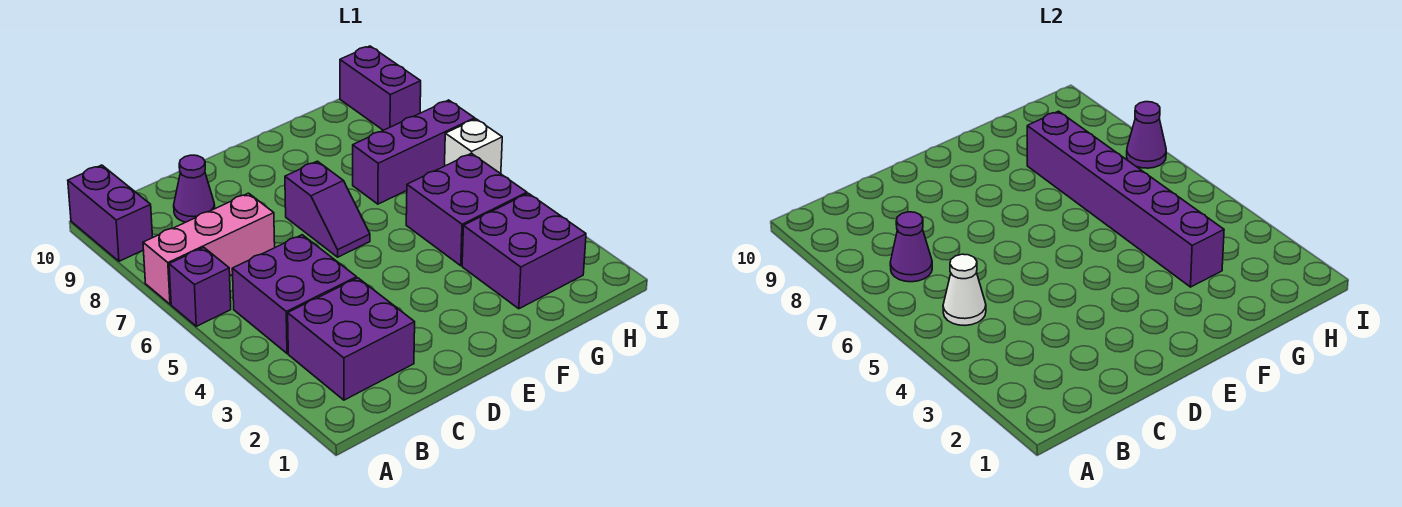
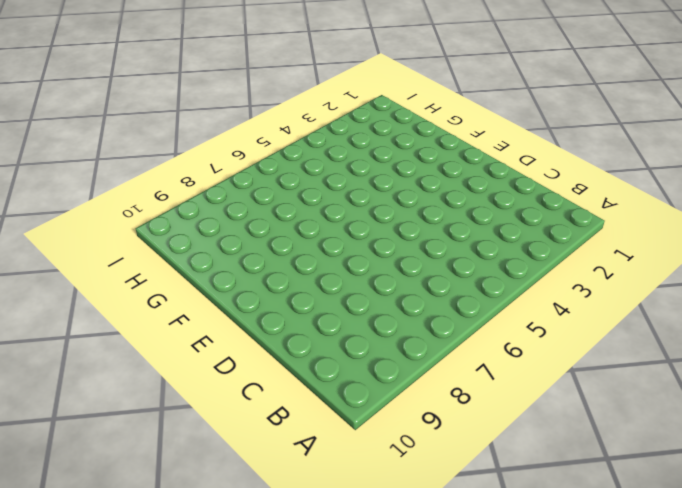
none -> purple brick A6 level 1
none -> pink brick A7:C7 level 1
none -> purple brick A9:A10 level 1

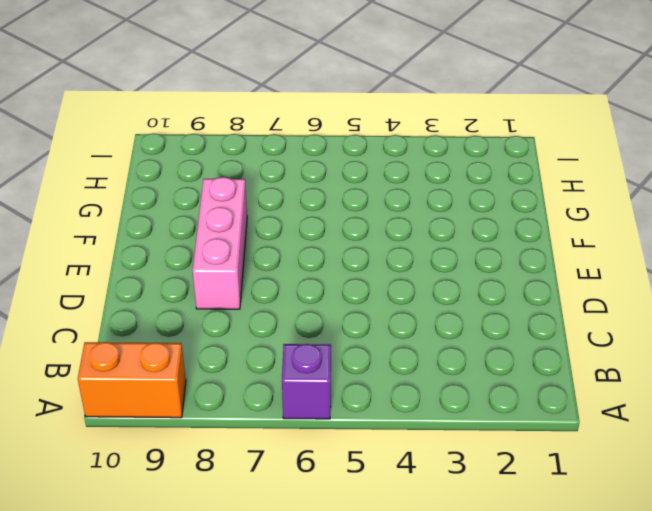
orange brick A9:A10 level 1 -> purple brick A9:A10 level 1
pink brick D8:F8 level 1 -> pink brick A7:C7 level 1
none -> purple brick B2:C3 level 1
none -> purple brick B4:C5 level 1
none -> purple cone C9 level 1

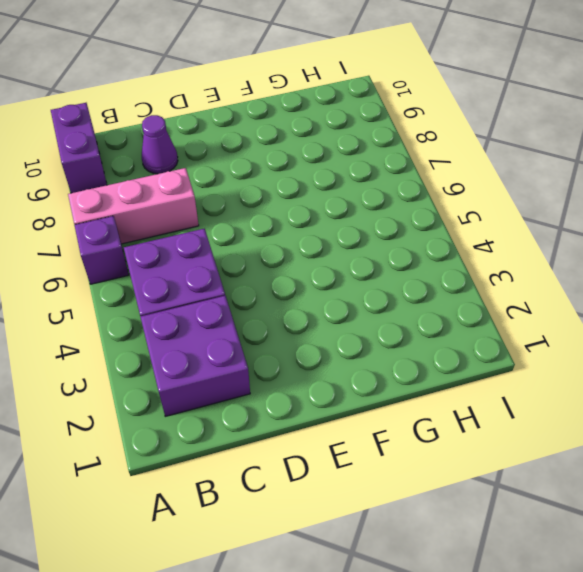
none -> purple slope E6:E7 level 1 top 7
none -> purple brick G2:H3 level 1
none -> purple brick G4:H5 level 1

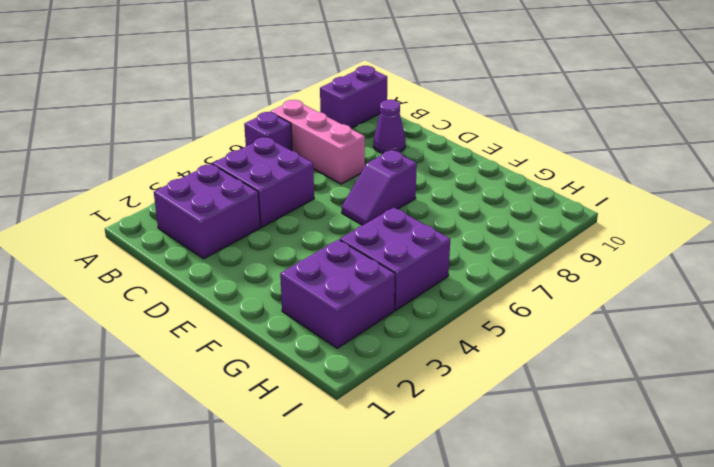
none -> purple brick G7:I7 level 1
none -> white brick I6 level 1
none -> purple brick I9:I10 level 1

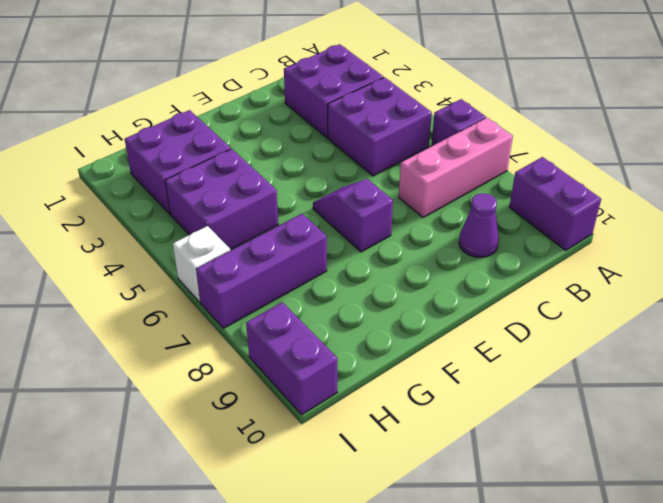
none -> white cone B5 level 2
none -> purple cone B7 level 2
none -> purple brick G3:G8 level 2

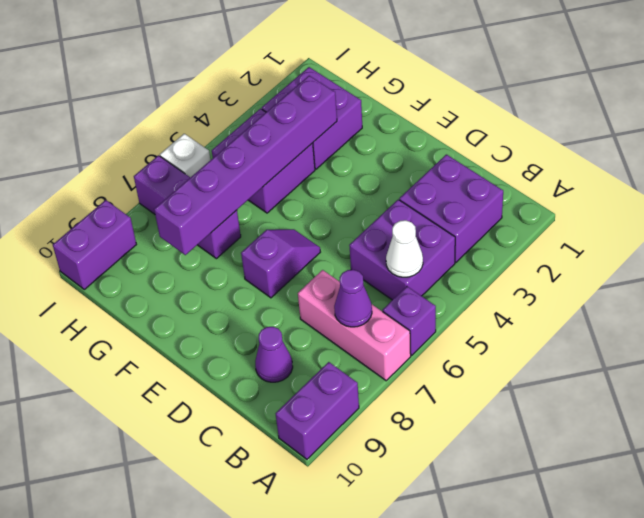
none -> purple cone I7 level 2

